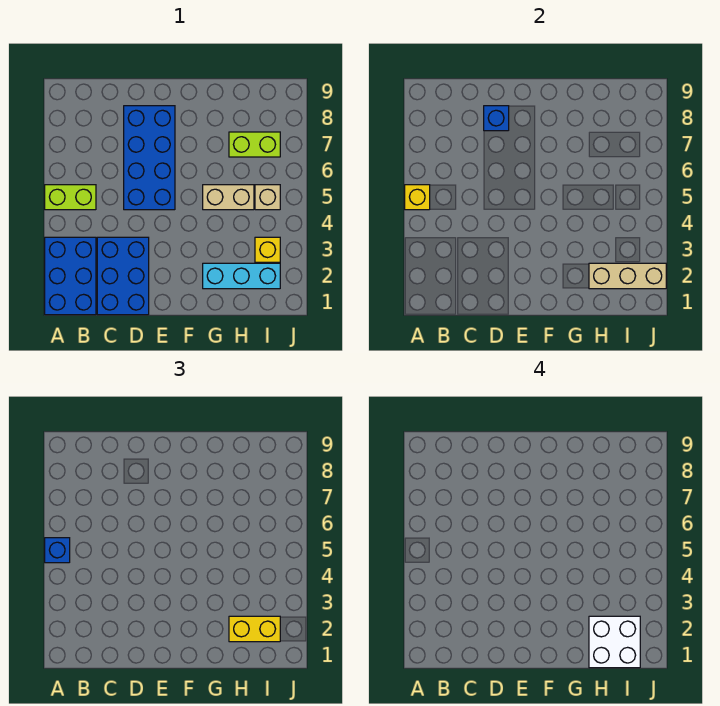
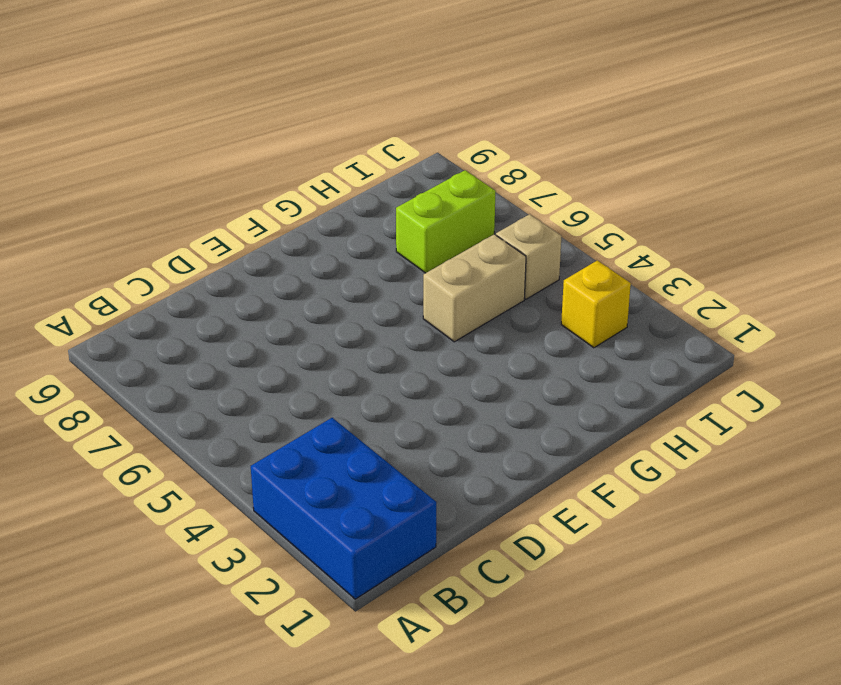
none -> lime brick A5:B5 level 1
none -> blue brick C1:D3 level 1
none -> blue brick D5:E8 level 1

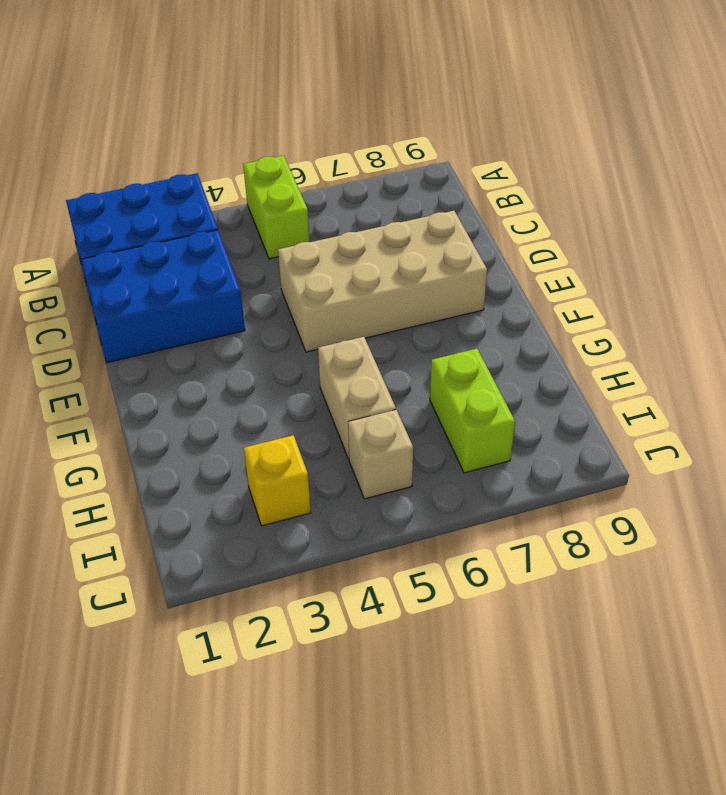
tan brick D5:E8 level 1 -> blue brick D5:E8 level 1
none -> cyan brick G2:I2 level 1
none -> yellow brick A5 level 2
none -> blue brick D8 level 2

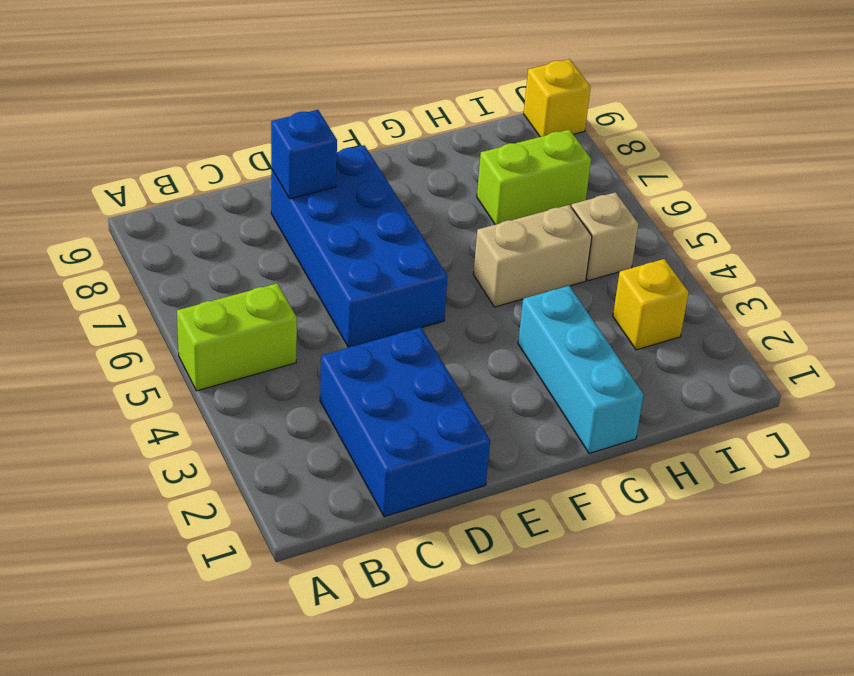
cyan brick G1:G3 level 1 -> cyan brick G2:I2 level 1
yellow brick J9 level 1 -> yellow brick A5 level 2
none -> blue brick A1:B3 level 1
none -> tan brick H2:J2 level 2
none -> blue brick A5 level 3

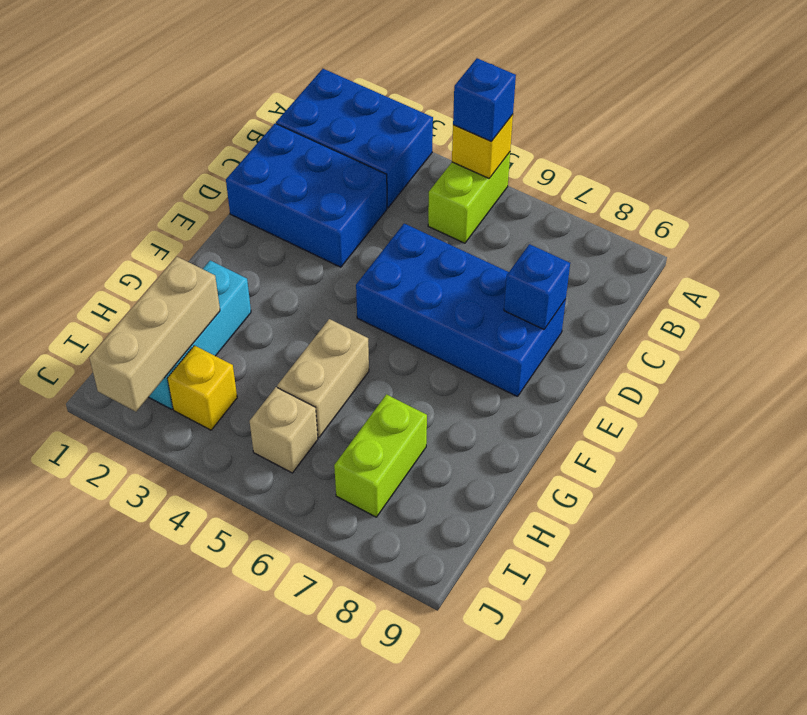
none -> yellow brick H2:I2 level 3
none -> white brick H1:I2 level 4

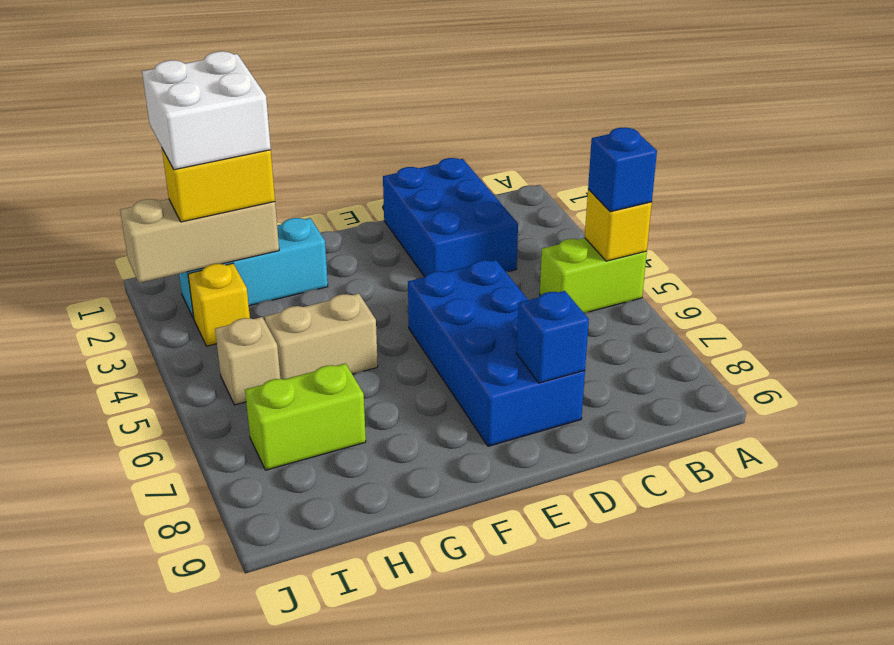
none -> blue brick A1:B3 level 1

